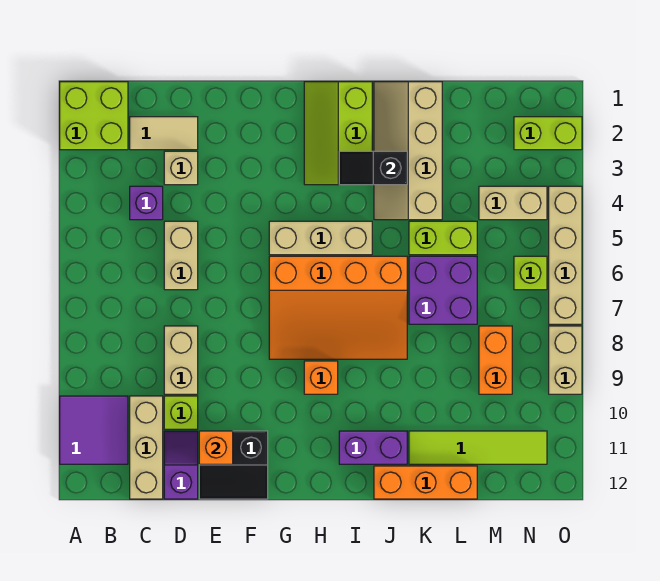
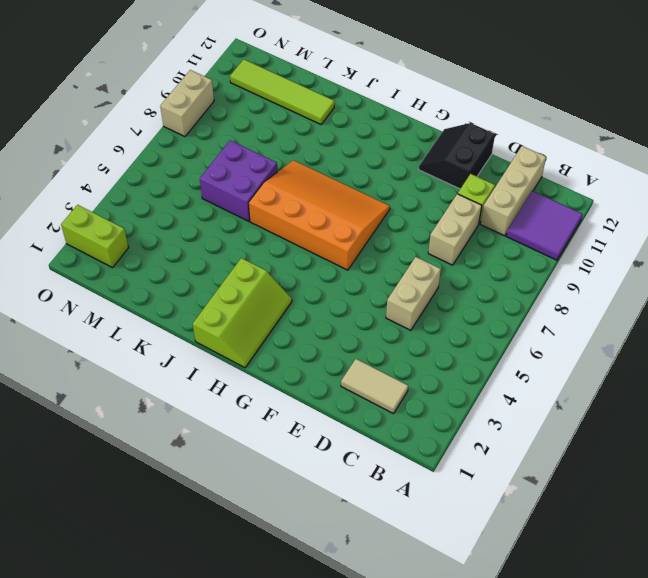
black slope E11:F12 level 1 top E -> black slope E11:F12 level 1 top 11
none -> lime brick A1:B2 level 1
none -> purple brick C4 level 1
none -> tan brick D3 level 1

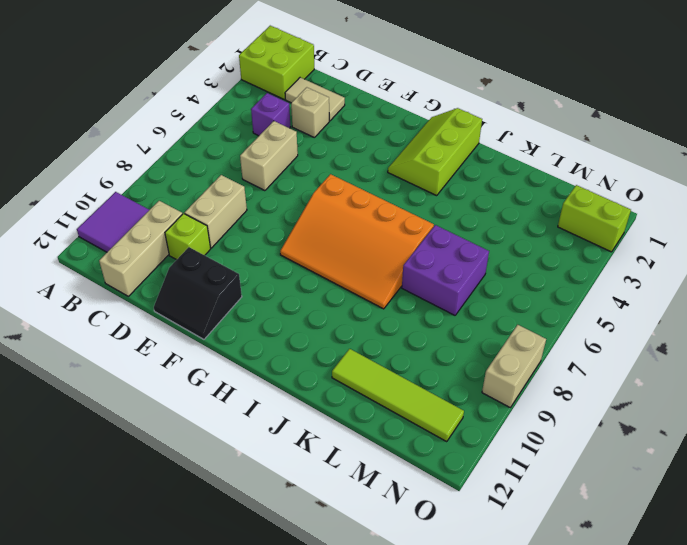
none -> purple slope D11:D12 level 1 top 12
none -> tan brick G5:I5 level 1
none -> orange brick H9 level 1

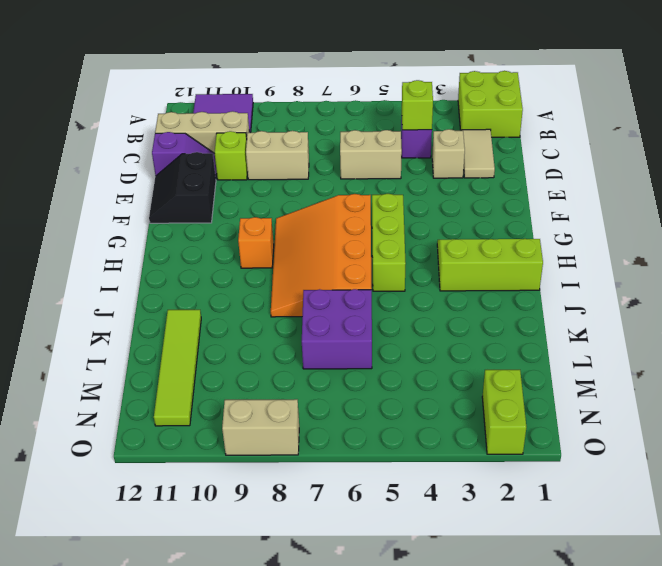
lime brick C4 level 2 -> lime brick N6 level 1
lime brick G5:I5 level 1 -> tan brick G5:I5 level 1
none -> purple brick I11:J11 level 1
none -> tan slope J1:K4 level 1 top K
none -> orange brick J12:L12 level 1

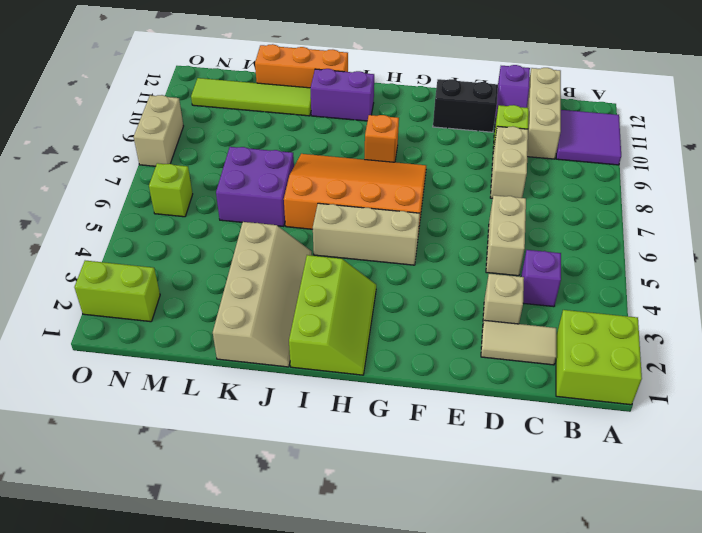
none -> lime brick K5:L5 level 1
none -> tan brick M4:N4 level 1
none -> orange brick M8:M9 level 1

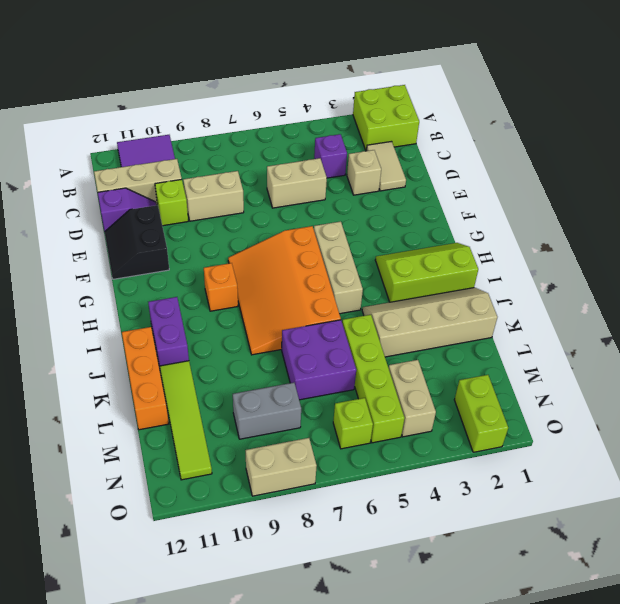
lime brick K5:N5 level 1 -> lime brick K5:L5 level 1
grey brick M8:M9 level 1 -> orange brick M8:M9 level 1
none -> tan brick O4:O7 level 1
none -> orange brick E11 level 2
none -> black slope I3:J3 level 2 top J

